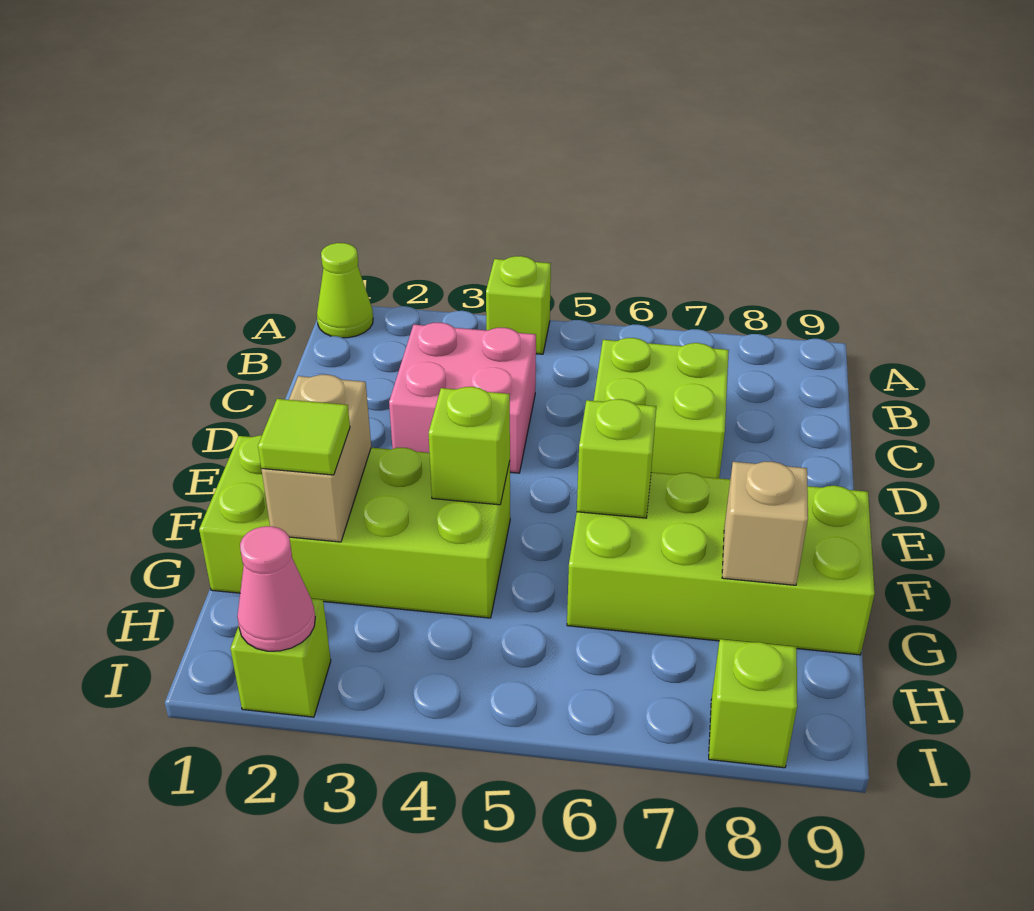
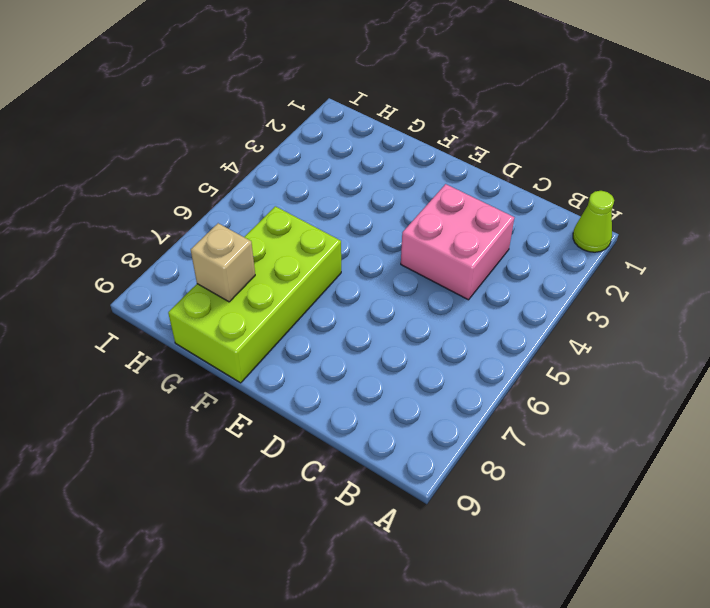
none -> lime brick A4 level 1
none -> lime brick C6:D7 level 1
none -> lime brick F1:G4 level 1

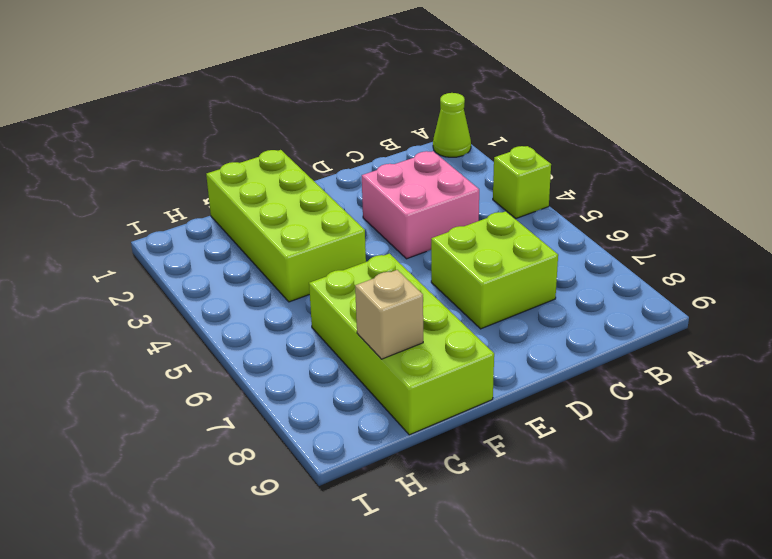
none -> lime brick I2 level 1
none -> lime brick I8 level 1
none -> tan brick F2:G2 level 2

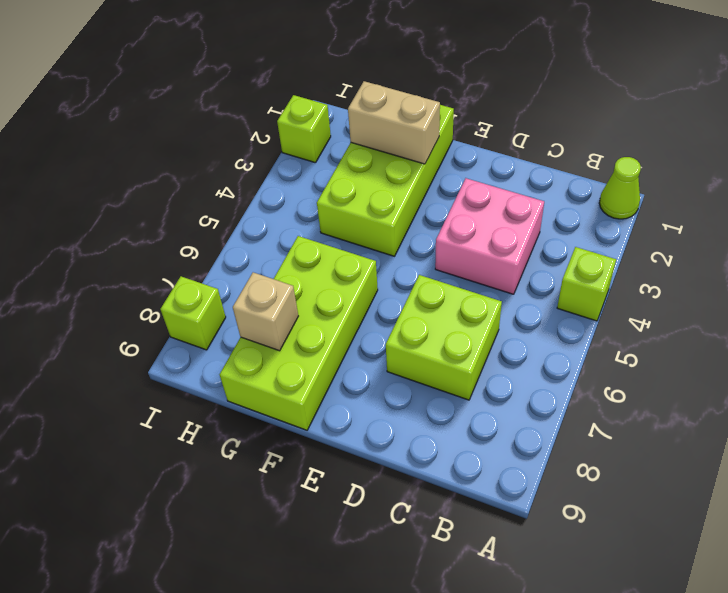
none -> lime brick F4 level 2
none -> lime brick F6 level 2
none -> pink cone I2 level 2

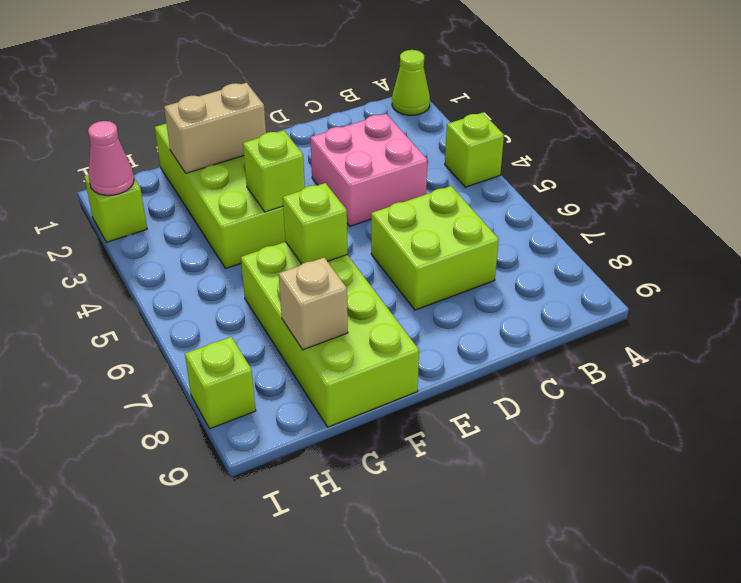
none -> lime tile G2 level 3

